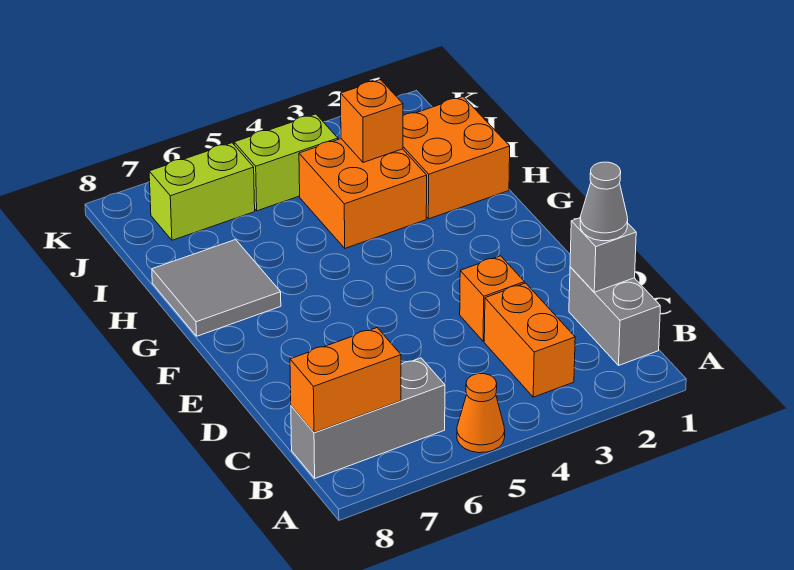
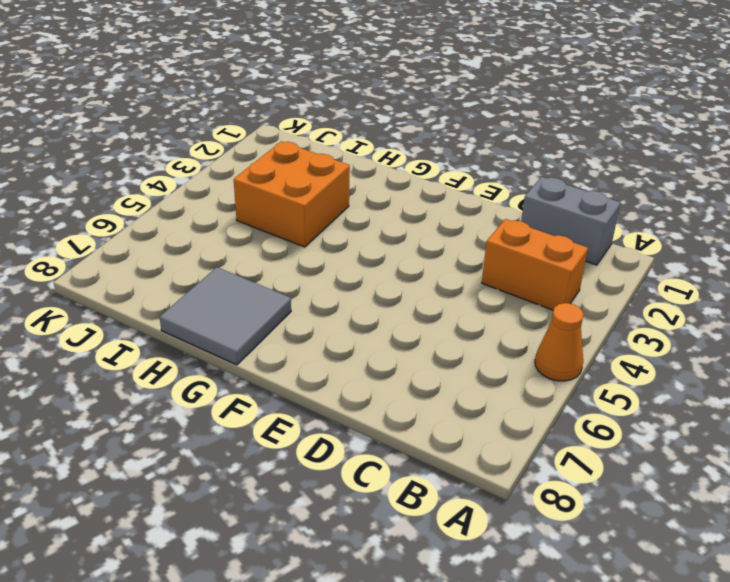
none -> grey brick B6:B8 level 1
none -> orange brick D3 level 1
none -> orange brick H1:I2 level 1

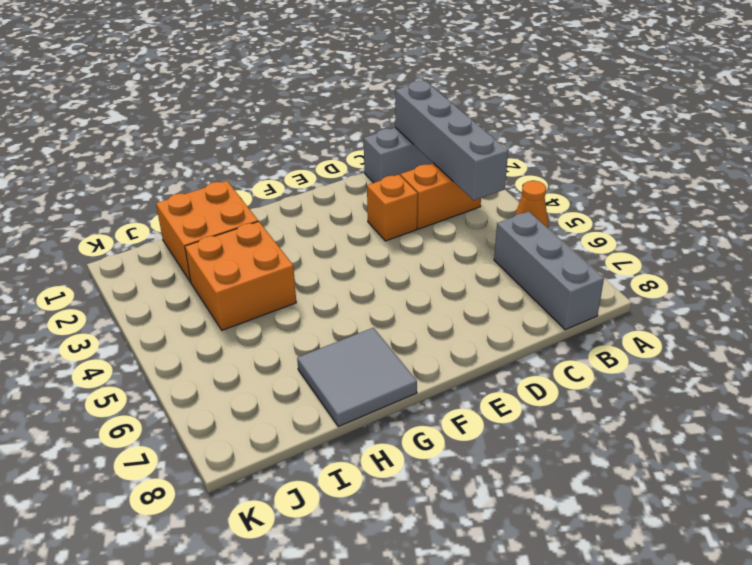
grey brick B1:B4 level 2 -> none
none -> lime brick J4:J5 level 1
none -> lime brick J6:J7 level 1
none -> orange brick B7:B8 level 2

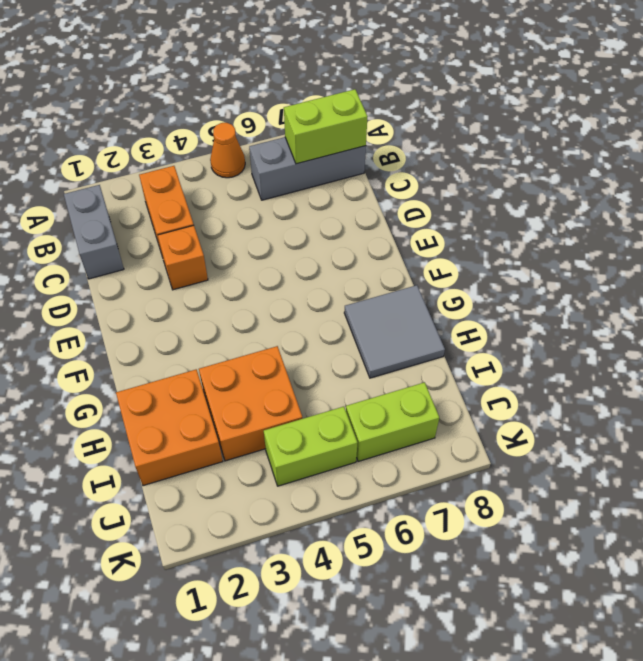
lime brick B7:B8 level 2 -> orange brick B7:B8 level 2
none -> grey brick C1 level 2
none -> orange brick I3 level 2
none -> grey cone C1 level 3

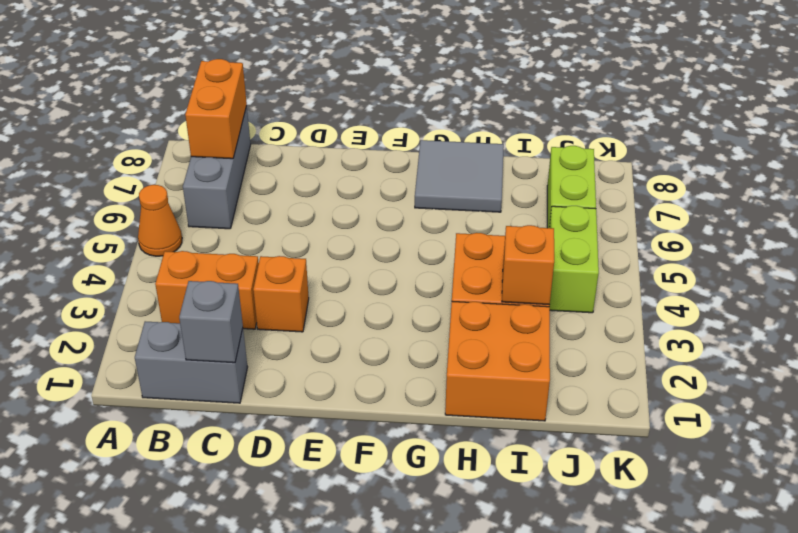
none -> grey cone C1 level 3

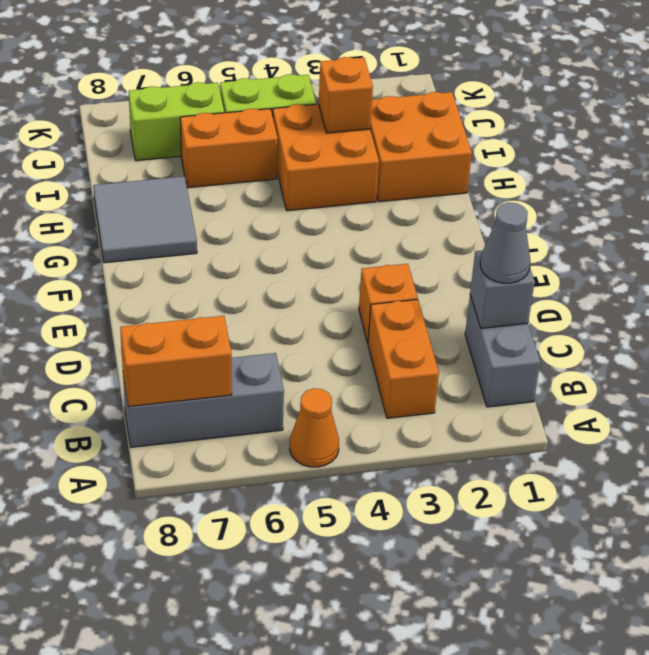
orange brick I5:I6 level 1 -> none

